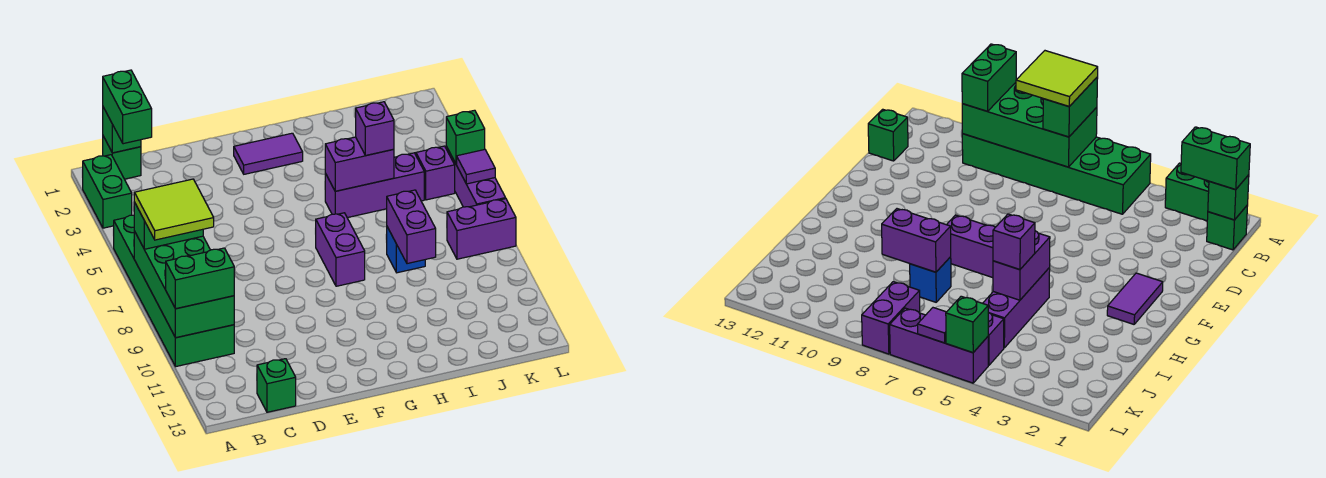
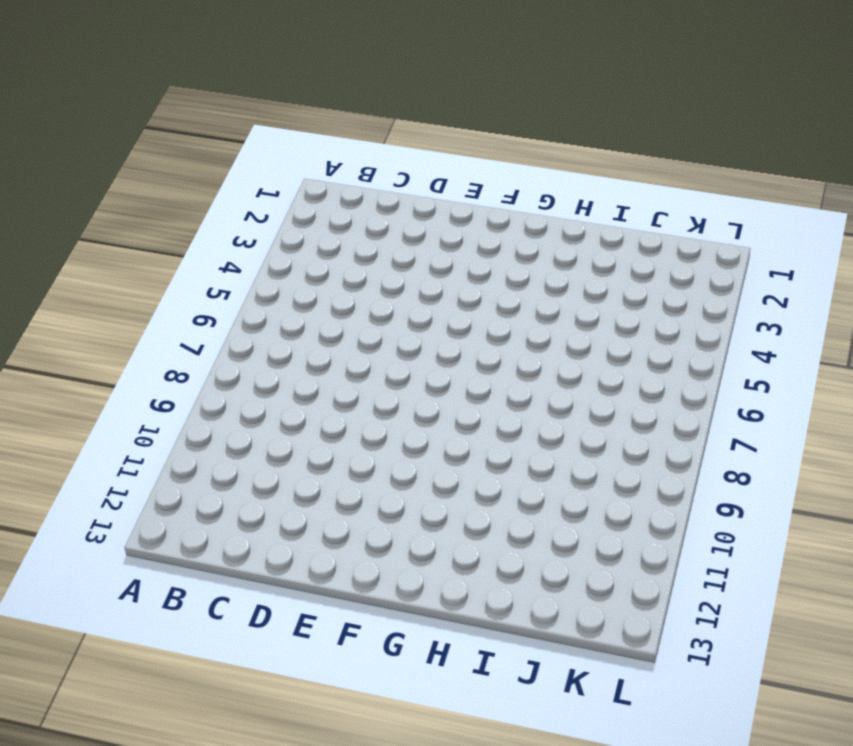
none -> green brick A2:A3 level 1
none -> green brick A5:B10 level 1
none -> green brick B1 level 1

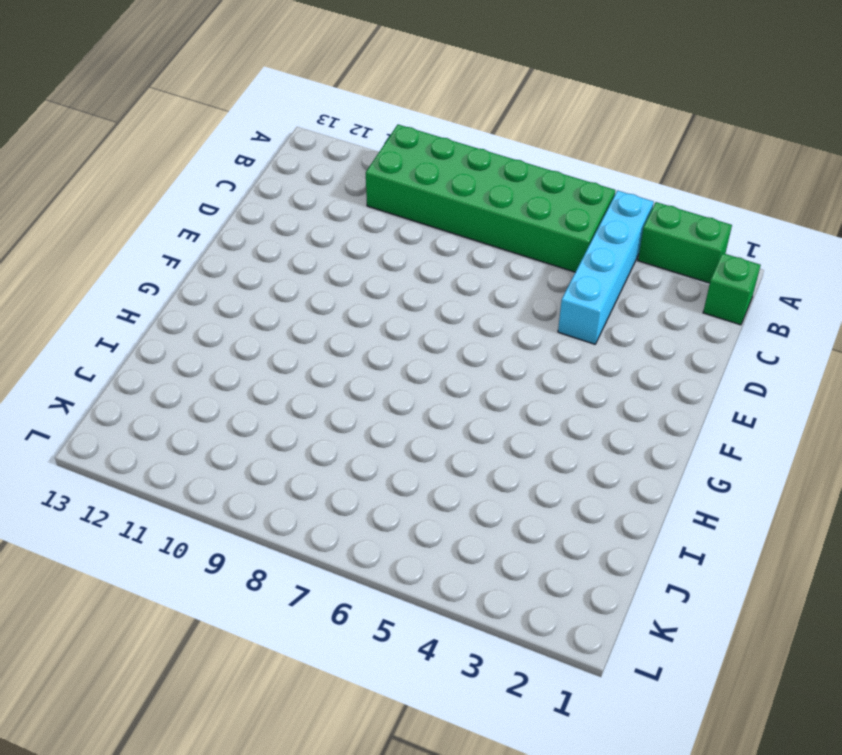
cyan brick A4:D4 level 1 -> none
none -> green brick C13 level 1
none -> purple tile F2:G2 level 1
none -> purple brick G7:G8 level 1

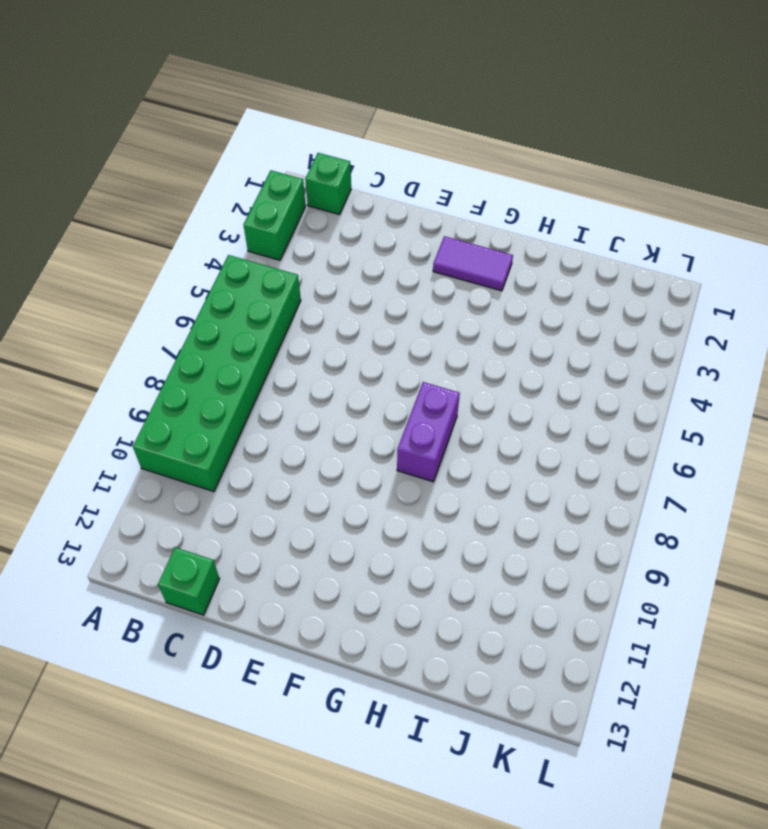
none -> purple brick H5:J5 level 1
none -> blue brick I8 level 1
none -> purple brick K5 level 1

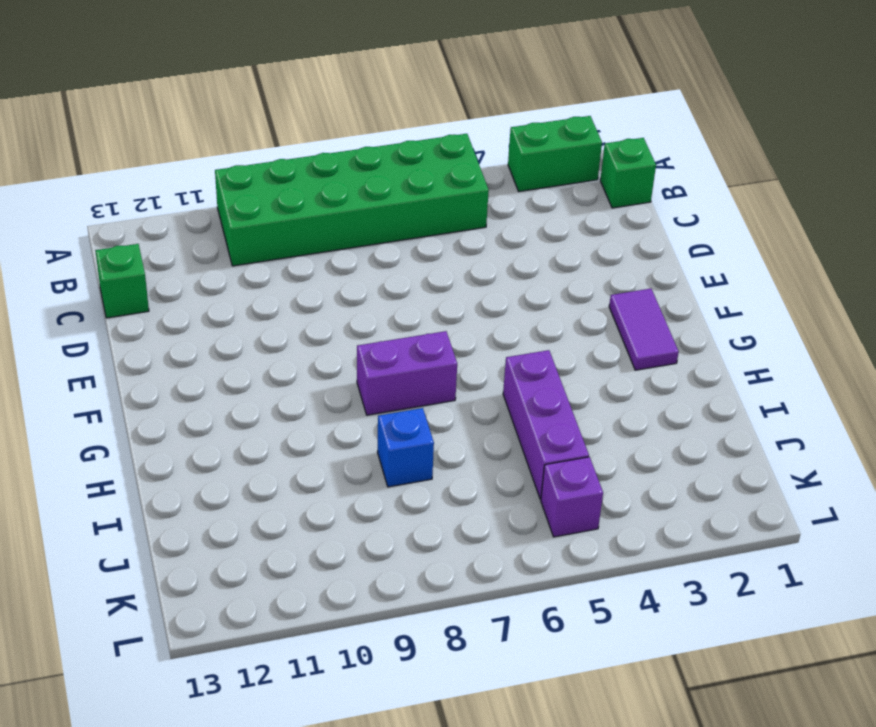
none -> purple brick K8:L8 level 1
none -> purple brick L5:L7 level 1
none -> green brick A7:B10 level 2

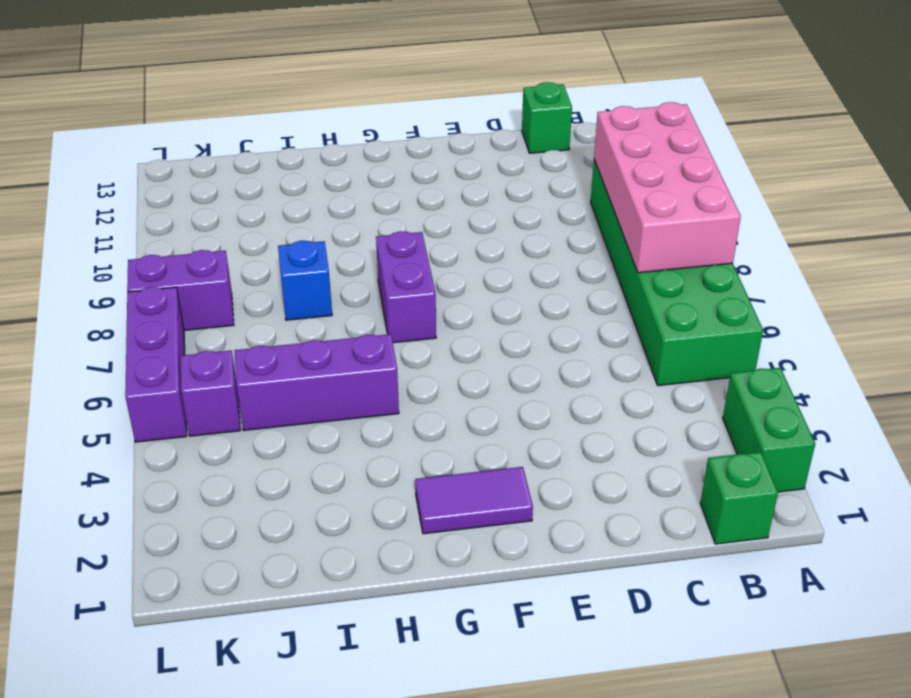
pink brick A7:B10 level 2 -> green brick A7:B10 level 2
none -> green brick B1 level 2
none -> purple brick H5:I5 level 2
none -> purple brick I8:I9 level 2

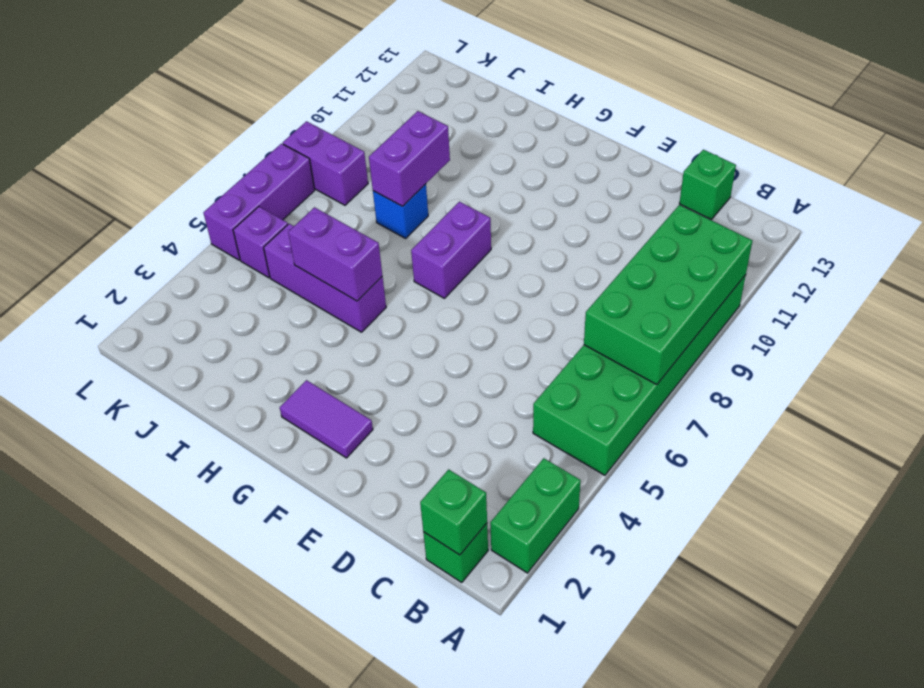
none -> green brick L5 level 2
none -> purple tile L6 level 2
none -> green brick A7:B7 level 3

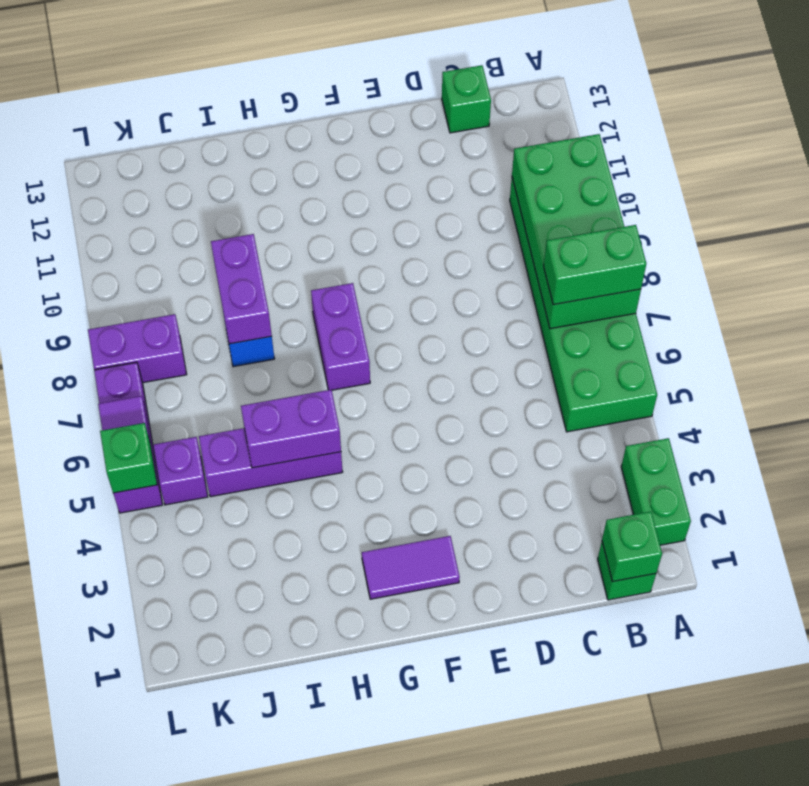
none -> green brick A10:B10 level 3
none -> green brick B1:B2 level 3
none -> purple brick I5 level 3

